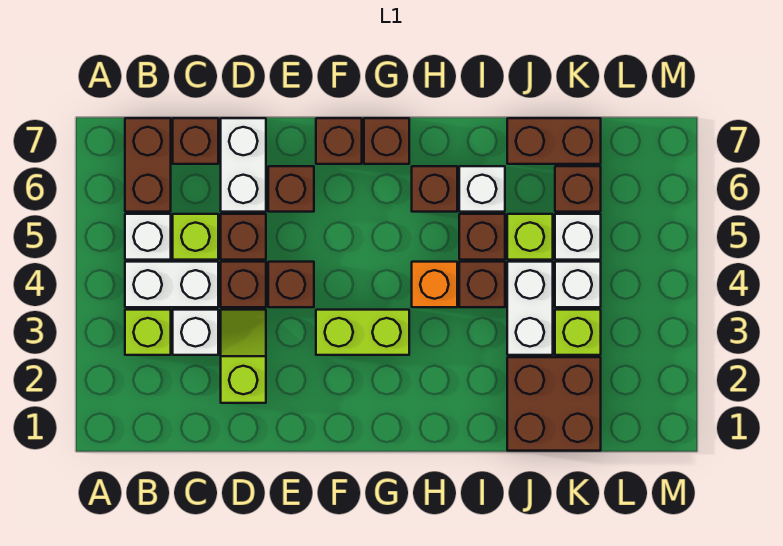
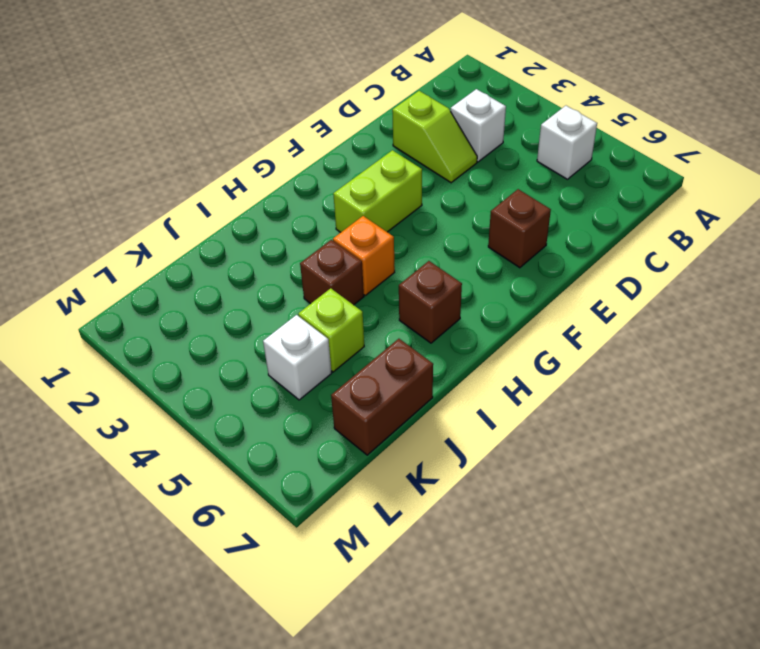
none -> lime brick B3 level 1
none -> white brick B4:C4 level 1
none -> brown brick B6:B7 level 1

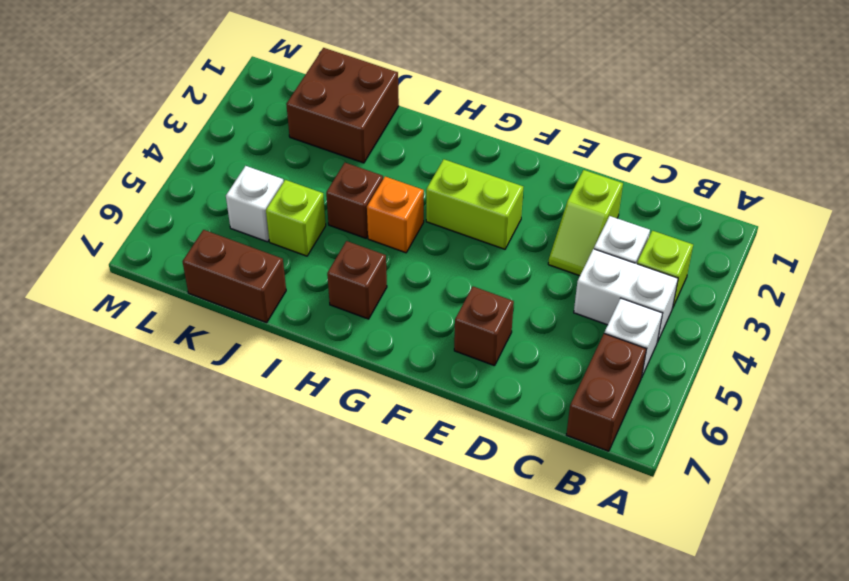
none -> lime brick C5 level 1
none -> brown brick C7 level 1
none -> brown brick D4 level 1

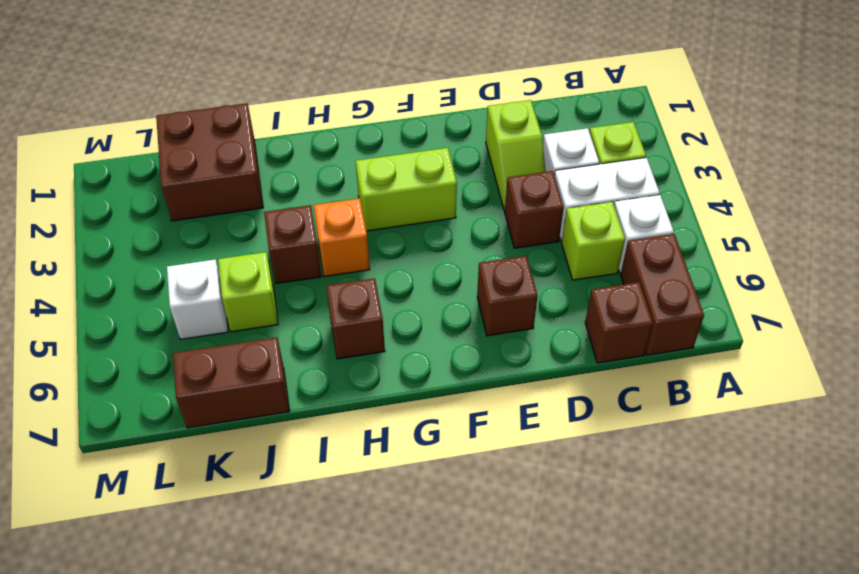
none -> brown brick D5 level 1
none -> white brick D6:D7 level 1
none -> brown brick E4 level 1

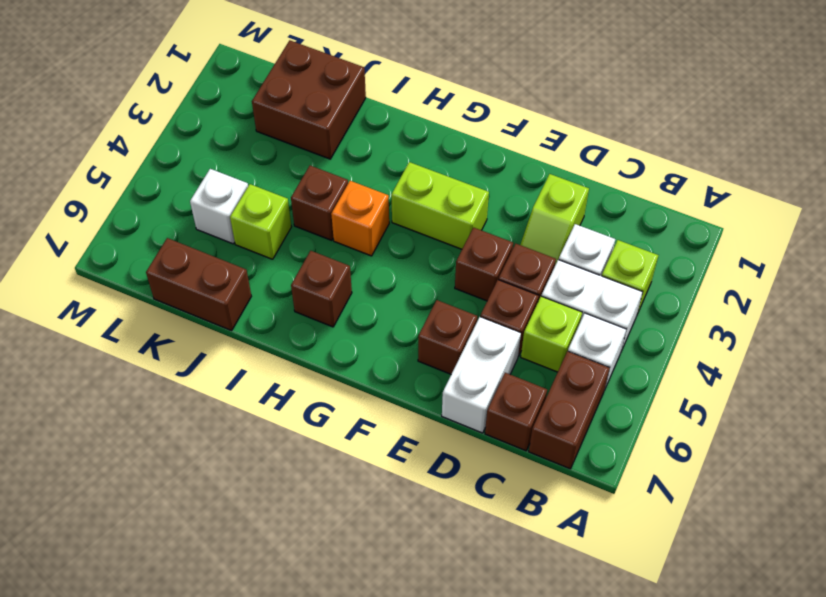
none -> brown brick F7 level 1
none -> brown brick G7 level 1
none -> brown brick I5 level 1

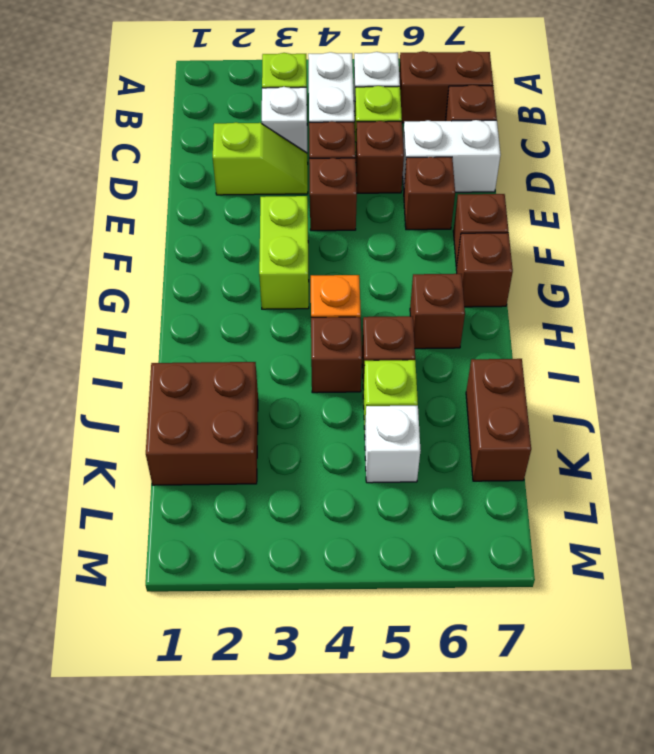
none -> white brick I6 level 1
none -> white brick J3:J4 level 1
none -> lime brick K3 level 1

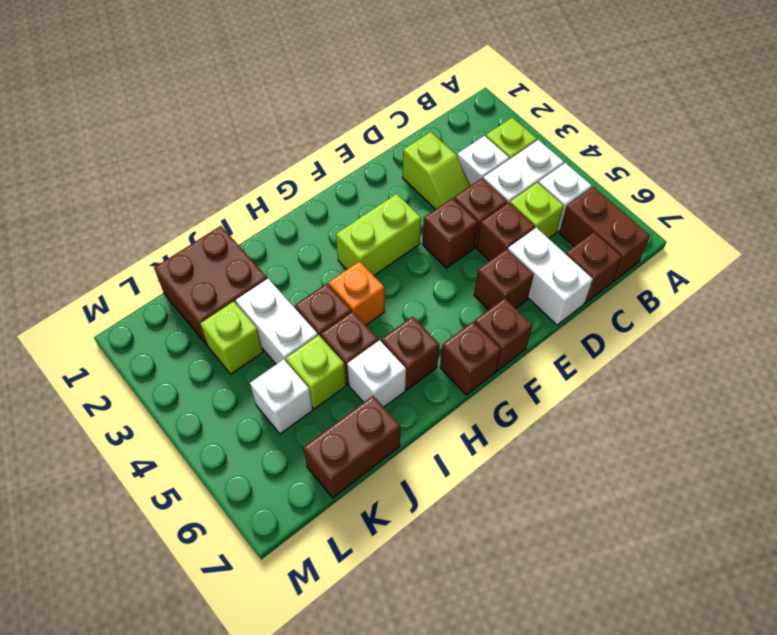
none -> white brick K4 level 1
none -> brown brick K6 level 1

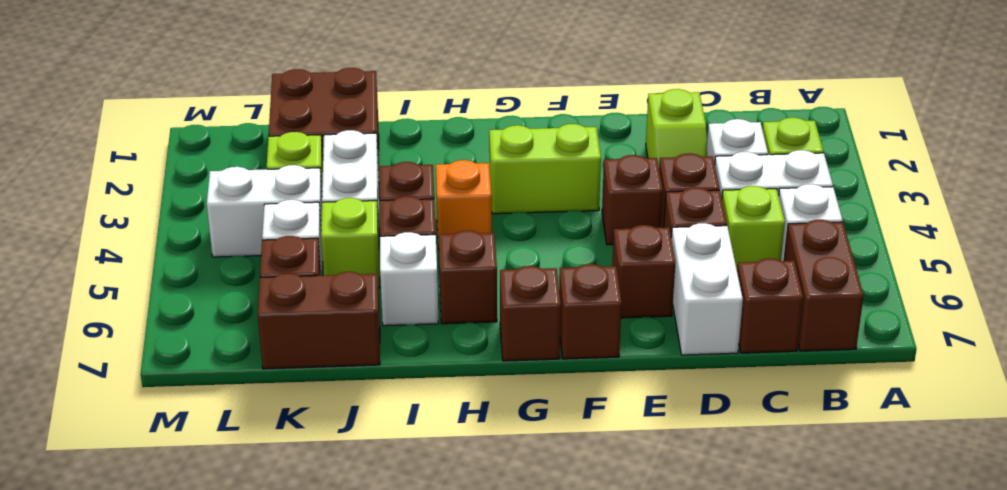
white brick K4:L4 level 1 -> white brick K4 level 1

